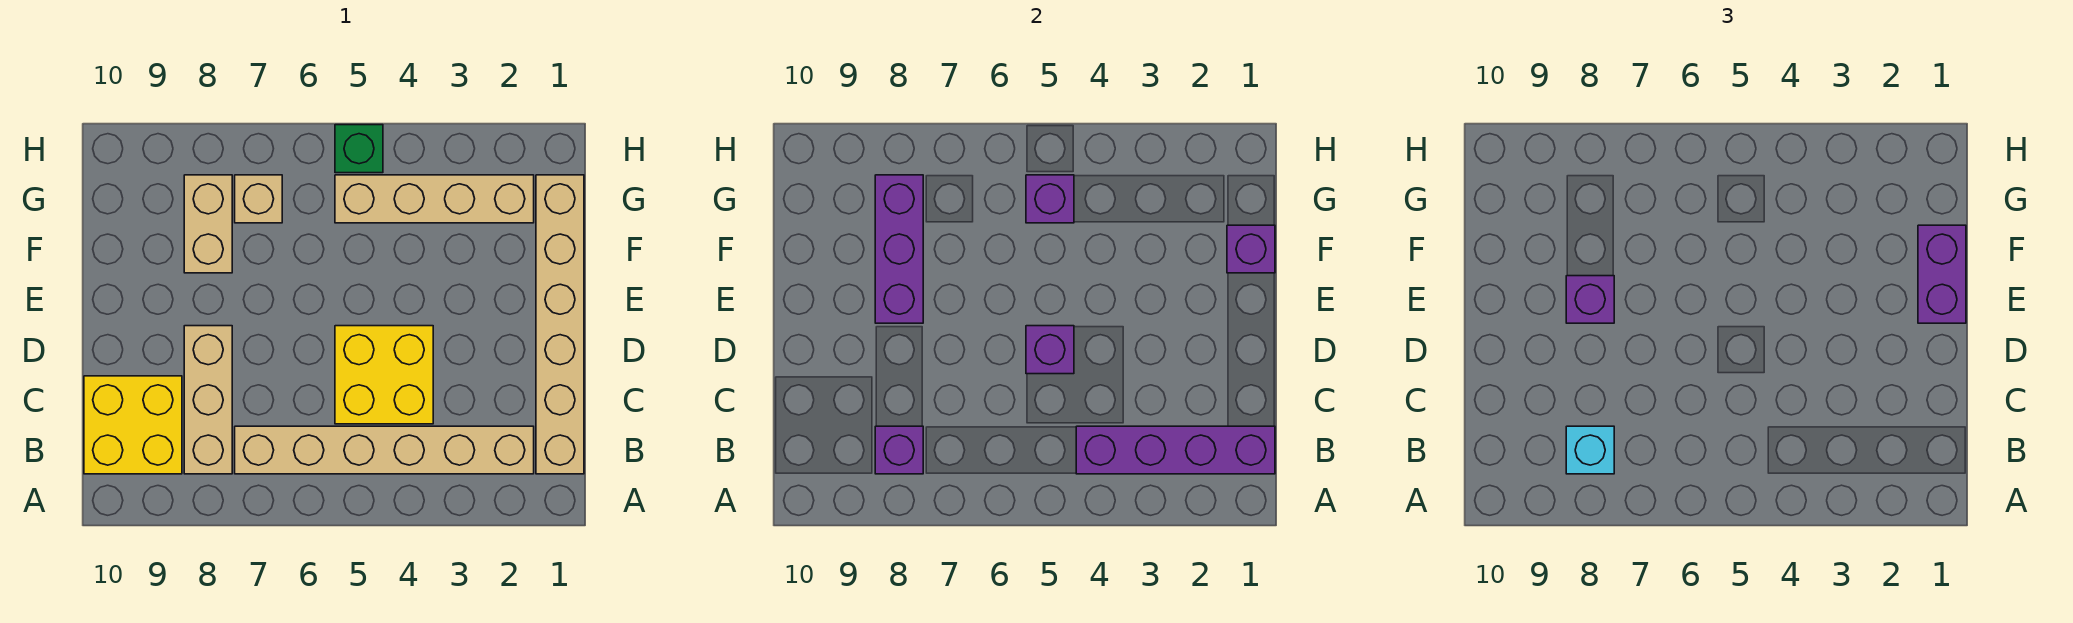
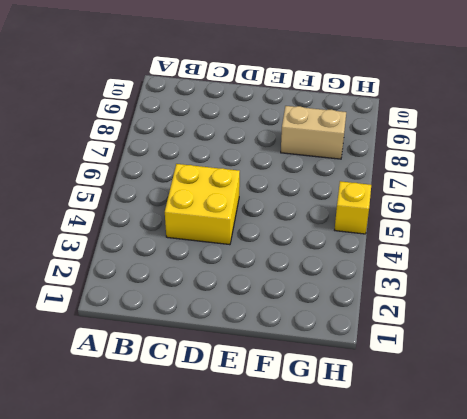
yellow brick H5 level 1 -> green brick H5 level 1
none -> tan brick B1:G1 level 1
none -> tan brick B2:B7 level 1
none -> tan brick B8:D8 level 1

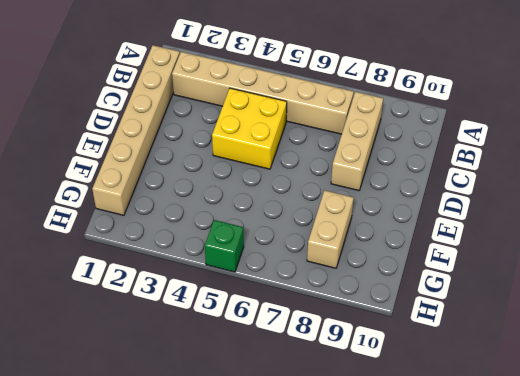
none -> yellow brick B9:C10 level 1
none -> tan brick G2:G5 level 1
none -> tan brick G7 level 1

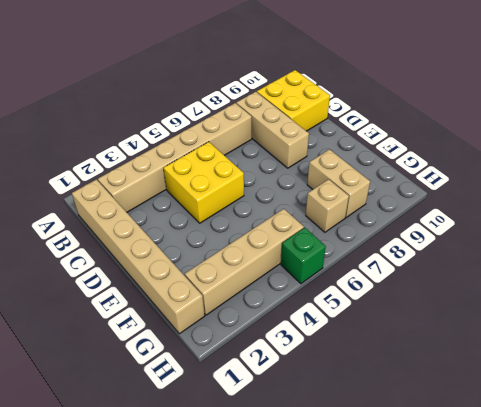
none -> purple brick B1:B4 level 2
none -> purple brick B8 level 2
none -> purple brick D5 level 2

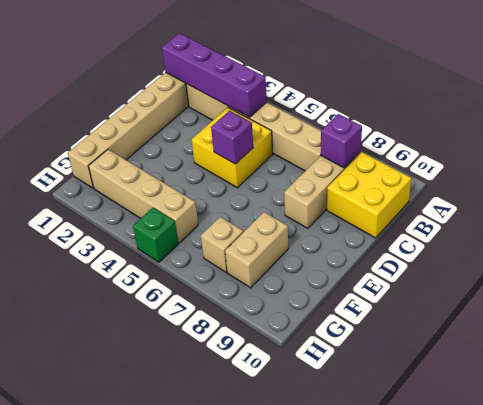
none -> purple brick E8:G8 level 2
none -> purple brick F1 level 2
none -> purple brick G5 level 2

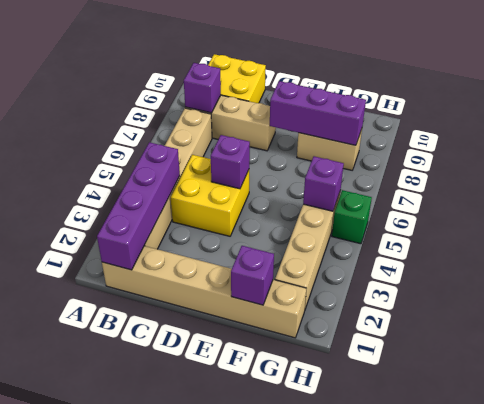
none -> tan brick G7 level 1
none -> cyan brick B8 level 3
none -> purple brick E1:F1 level 3

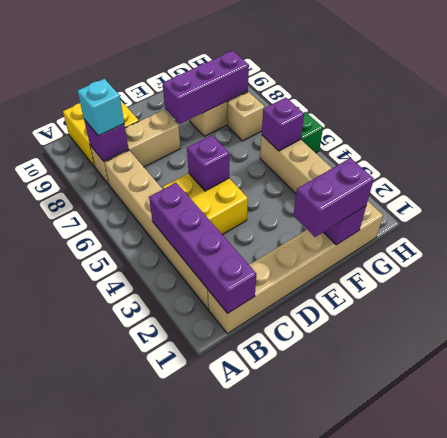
none -> purple brick E8 level 3

